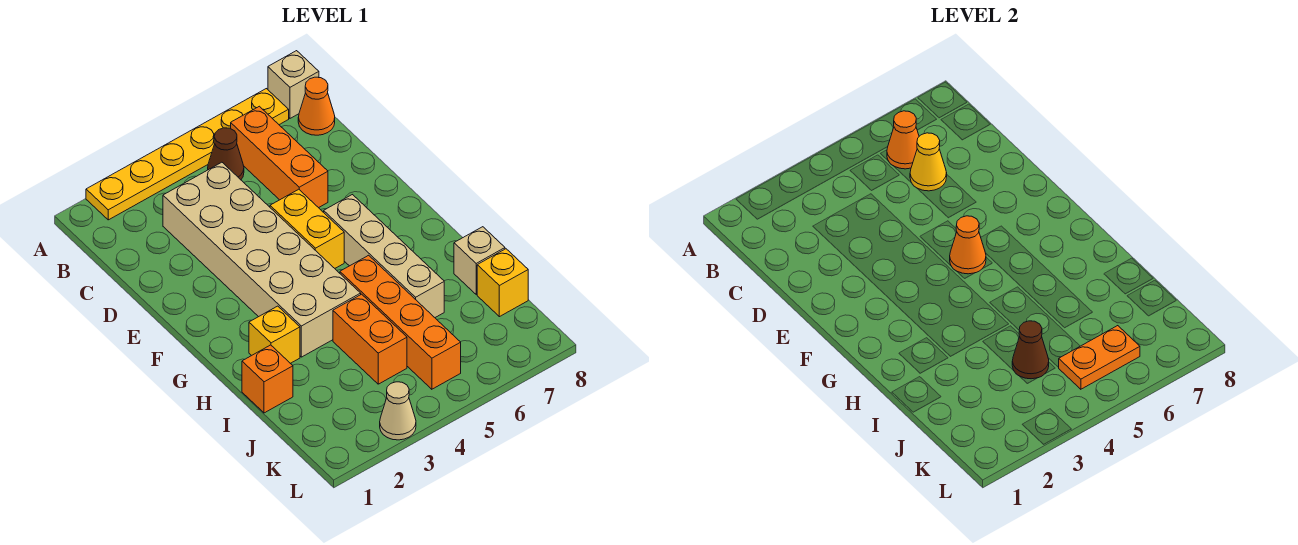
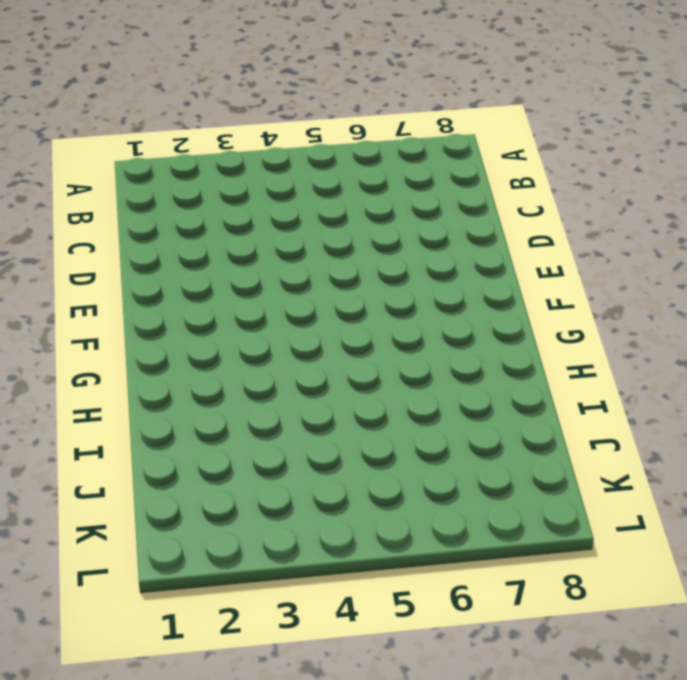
none -> yellow plate A2:A7 level 1
none -> tan brick A8 level 1
none -> brown cone B5 level 1

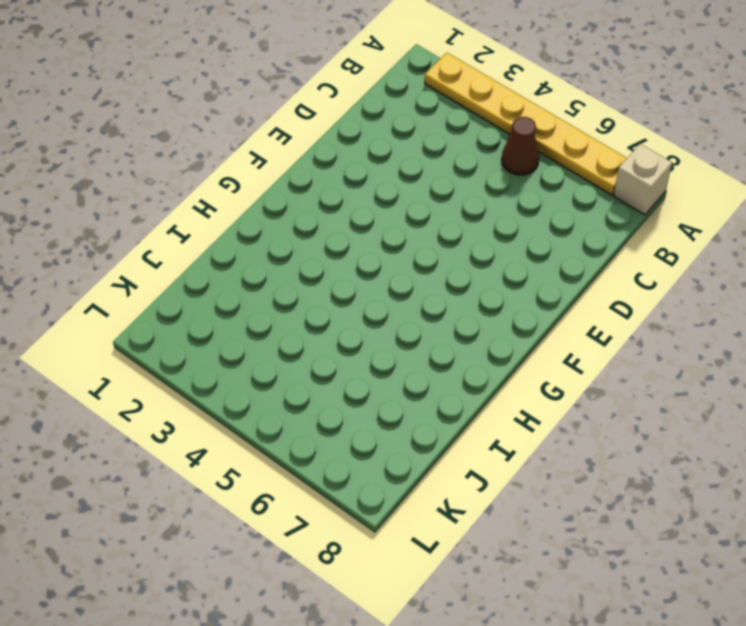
none -> orange brick B6:D6 level 1
none -> orange cone B8 level 1
none -> tan brick C3:H4 level 1

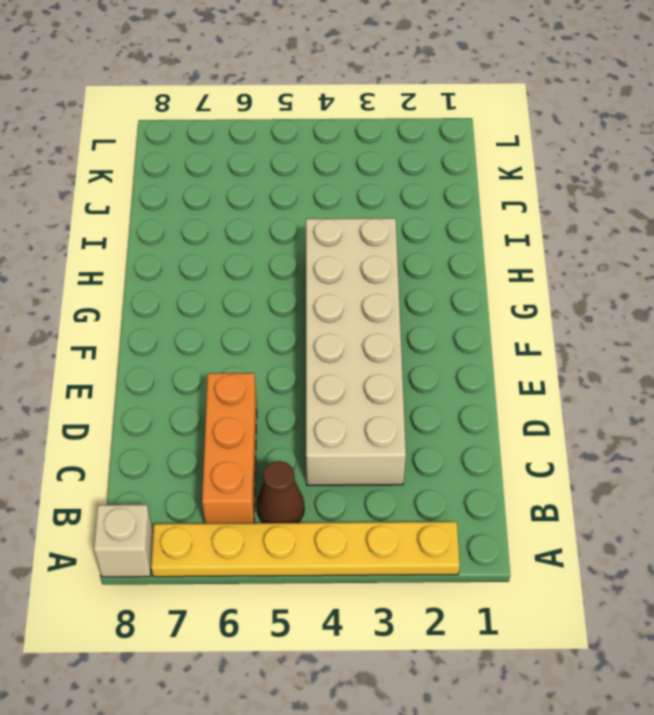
none -> orange cone B8 level 1
none -> yellow brick E5:F5 level 1
none -> tan brick F6:I6 level 1

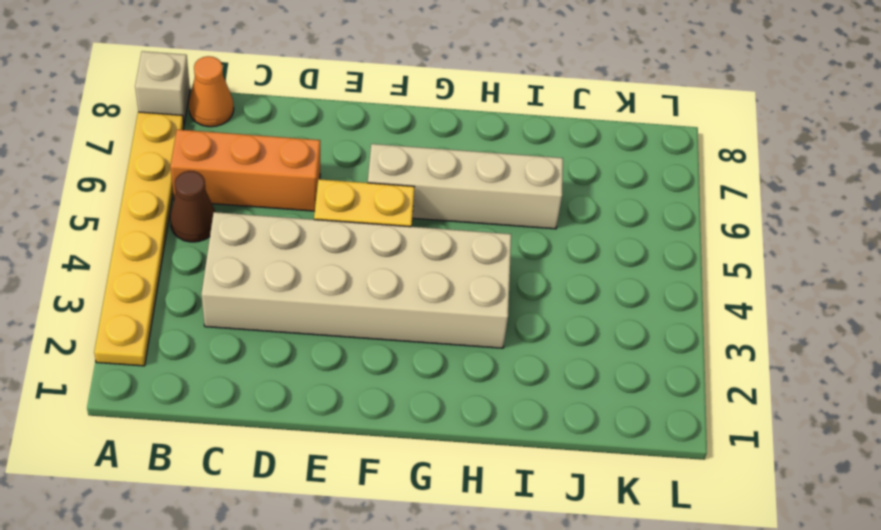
none -> yellow brick H2 level 1
none -> orange brick H5:K5 level 1
none -> orange brick I1 level 1

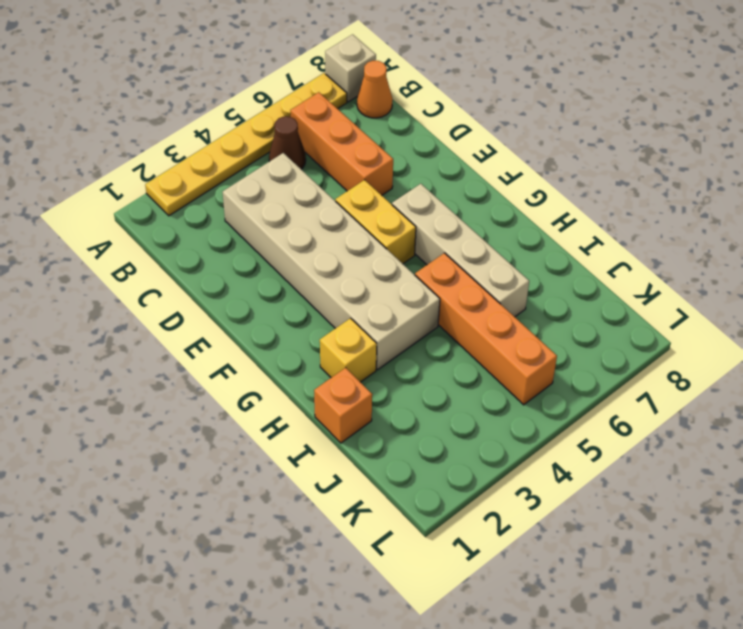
none -> orange brick I4:J4 level 1
none -> tan brick I8 level 1
none -> yellow brick J8 level 1

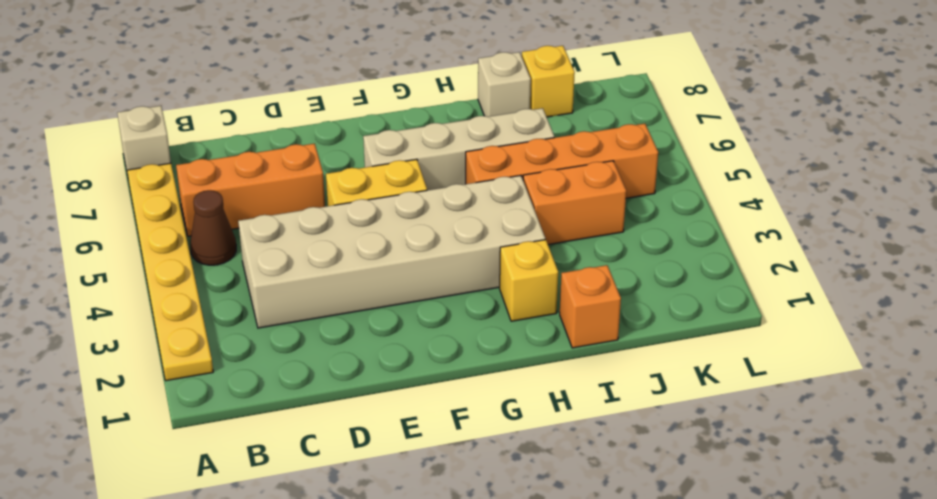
none -> orange cone B8 level 1
none -> tan cone L3 level 1
none -> orange cone B6 level 2

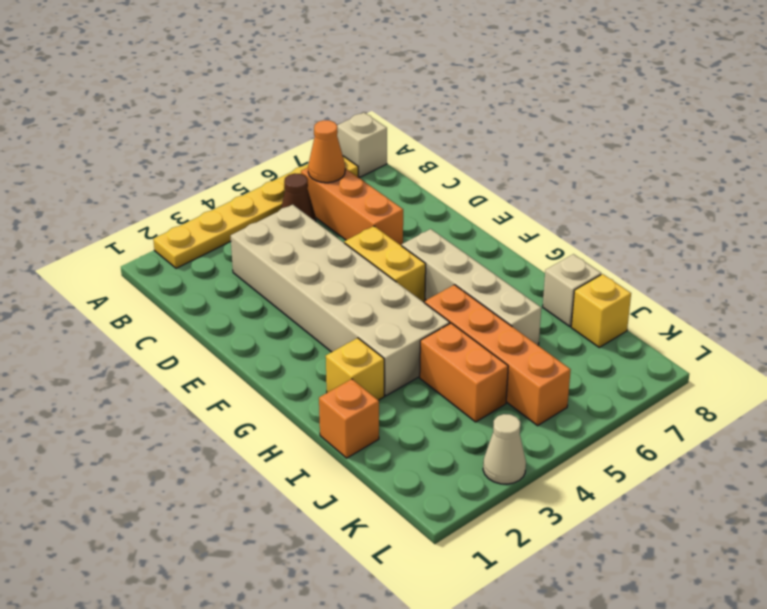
none -> orange cone B8 level 1
none -> yellow cone C6 level 2
none -> orange cone F5 level 2

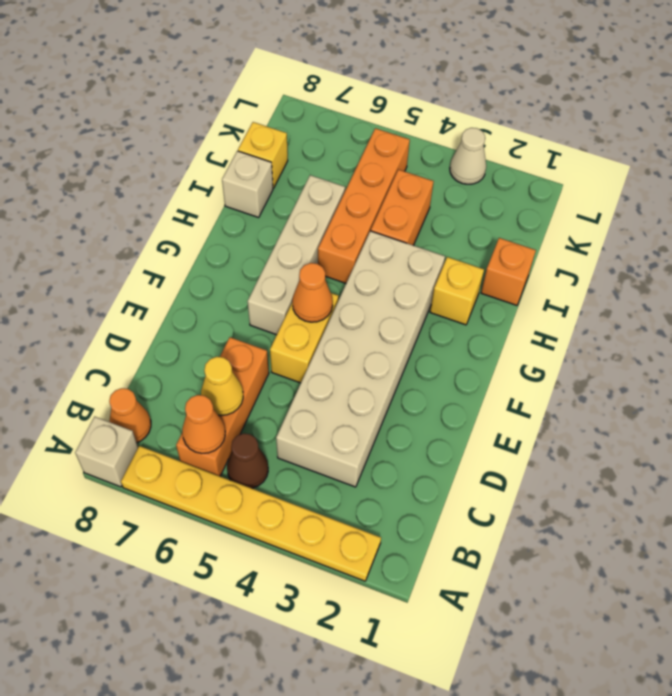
none -> brown cone J4 level 2
none -> orange plate K5:K6 level 2

